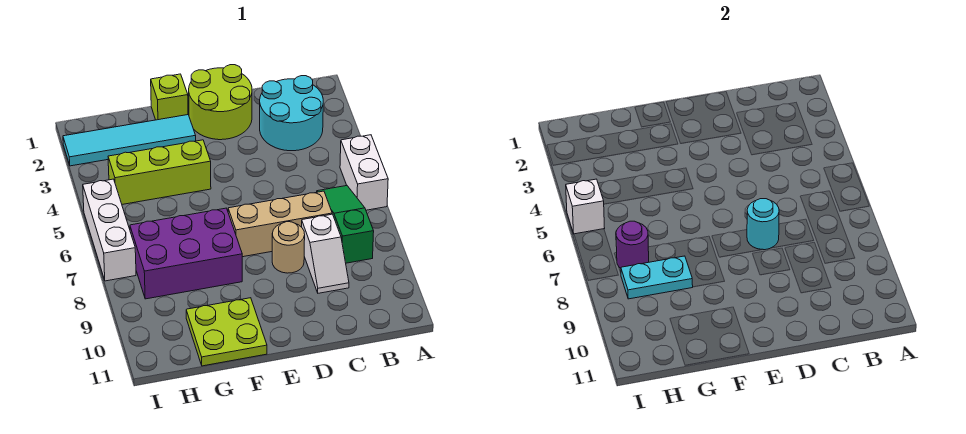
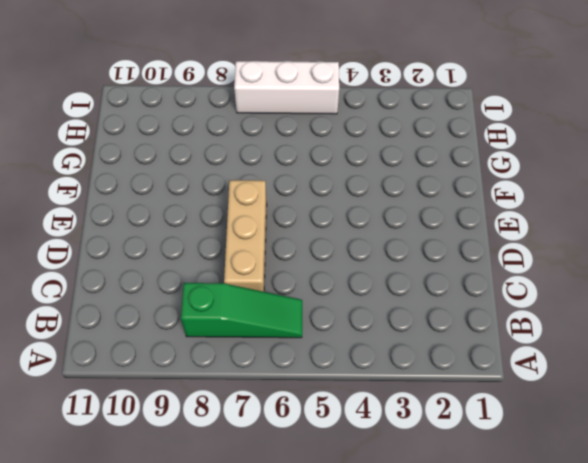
none -> white brick A5:A6 level 1
none -> cyan round brick B2:C3 level 1
none -> white slope C8:C9 level 1 top 8

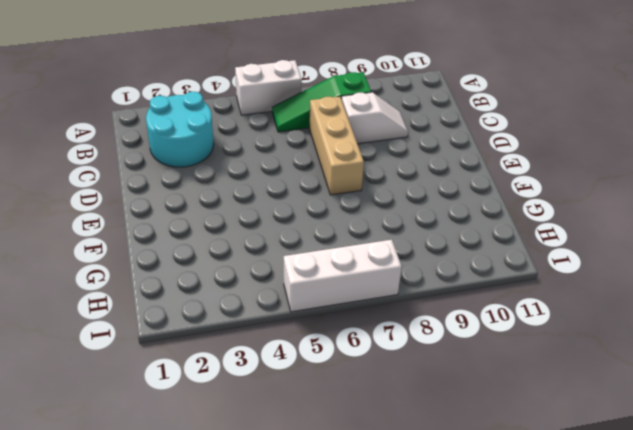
none -> lime round brick D1:E2 level 1
none -> tan round brick D8 level 1
none -> lime brick F1 level 1

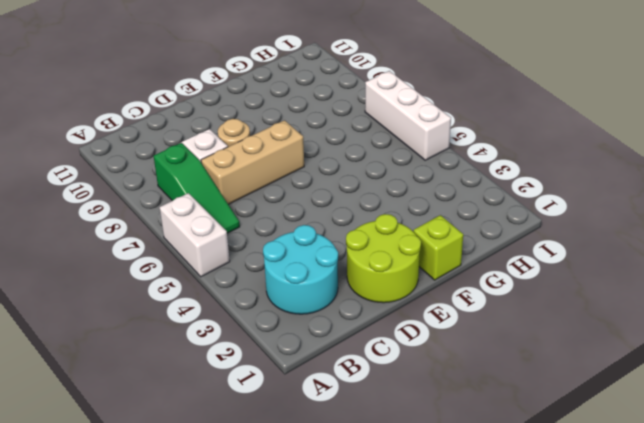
none -> cyan tile F2:I2 level 1
none -> lime brick F4:H4 level 1
none -> purple brick F7:H8 level 1

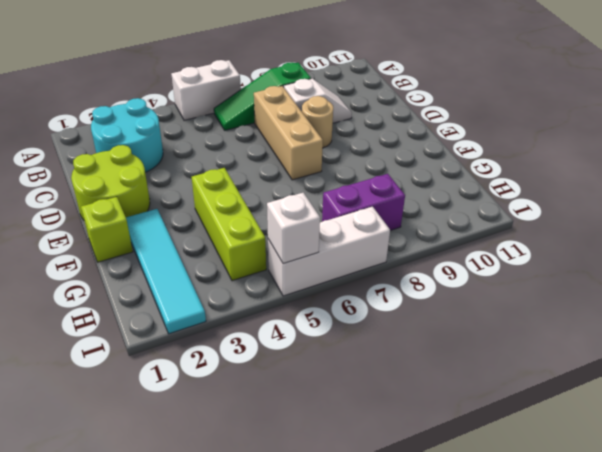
purple brick H7:H8 level 1 -> purple brick F7:H8 level 1
none -> lime plate F10:G11 level 1
none -> cyan round brick D7 level 2
none -> cyan plate G8:H8 level 2

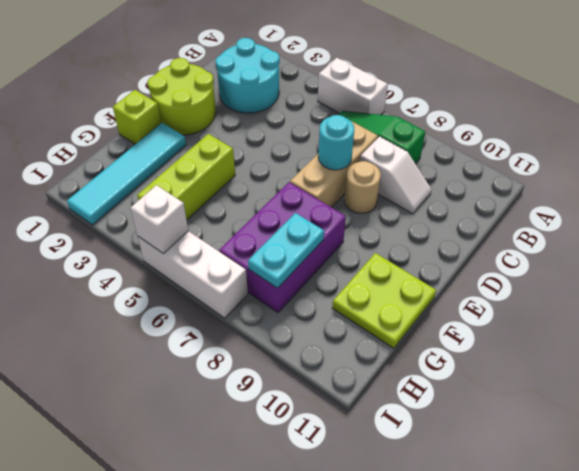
none -> purple round brick H7 level 2

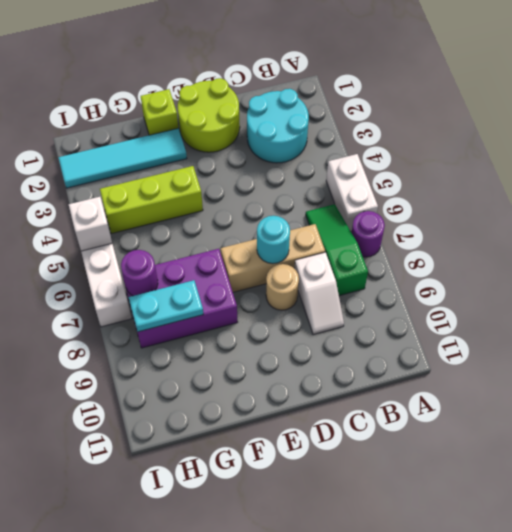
purple round brick A7 level 1 -> none
none -> lime plate F10:G11 level 1

